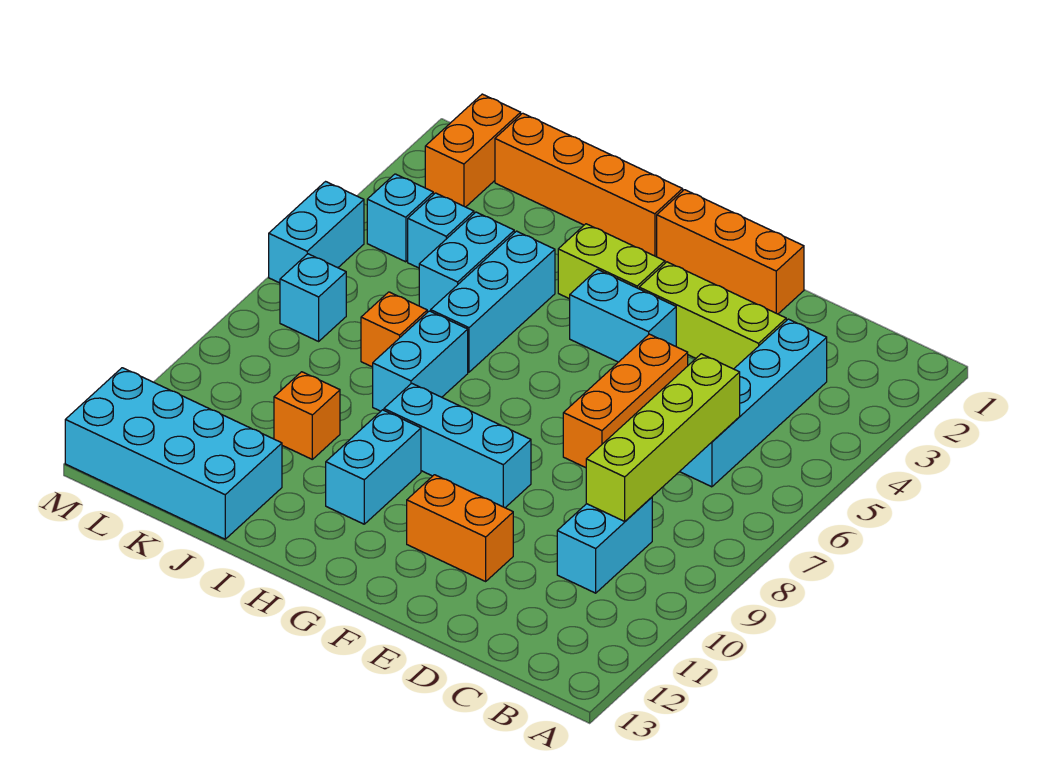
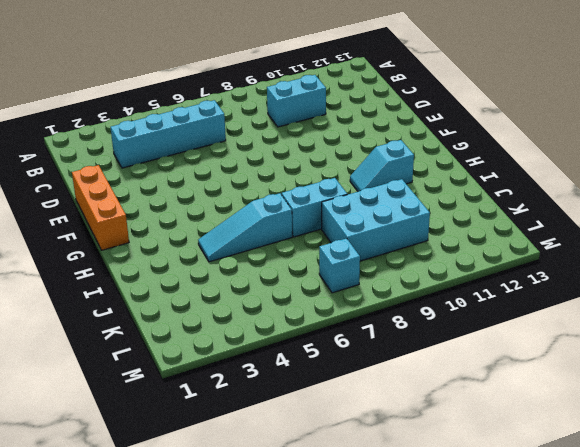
cyan slope H10:H11 level 1 top 11 -> cyan brick H10:H11 level 1
cyan slope I4:I6 level 1 top 6 -> cyan brick I4:I6 level 1
cyan brick J8:K10 level 1 -> orange brick J10 level 1
none -> lime brick D3:F3 level 1
none -> orange brick E5:E7 level 1
none -> orange brick E11:F11 level 1

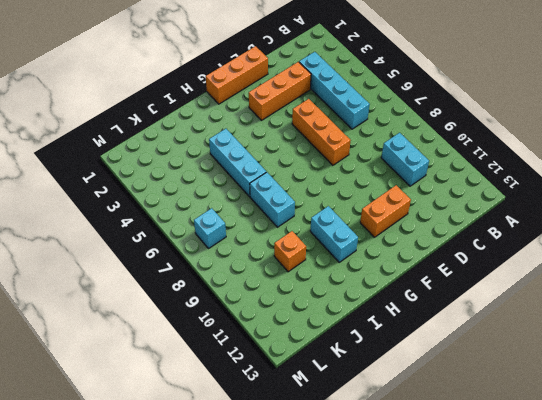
orange brick D3:F3 level 1 -> lime brick D3:F3 level 1
none -> cyan brick F4:G4 level 1
none -> cyan brick F9:H9 level 1
none -> lime brick G3:H3 level 1

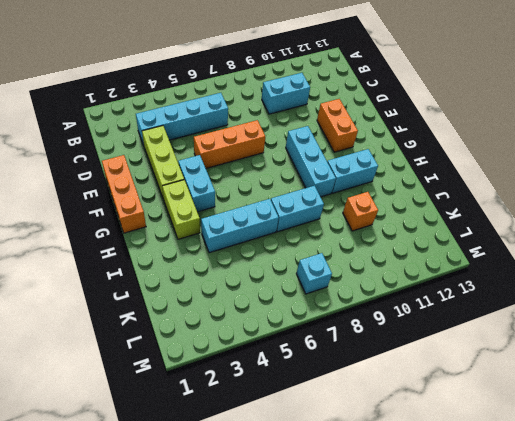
none -> orange brick H1:K1 level 1
none -> cyan brick J4:J5 level 1
none -> orange brick J7 level 1

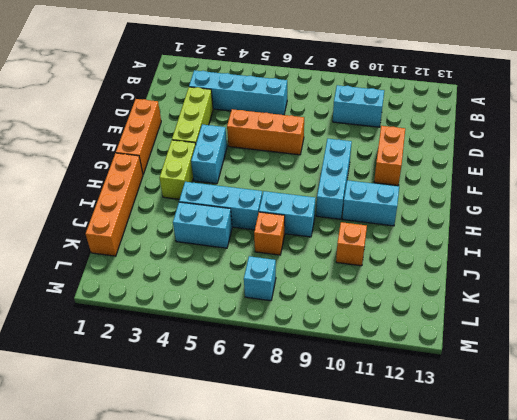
none -> cyan brick J12:M13 level 1
none -> cyan brick K4 level 1
none -> orange brick L1:L2 level 1

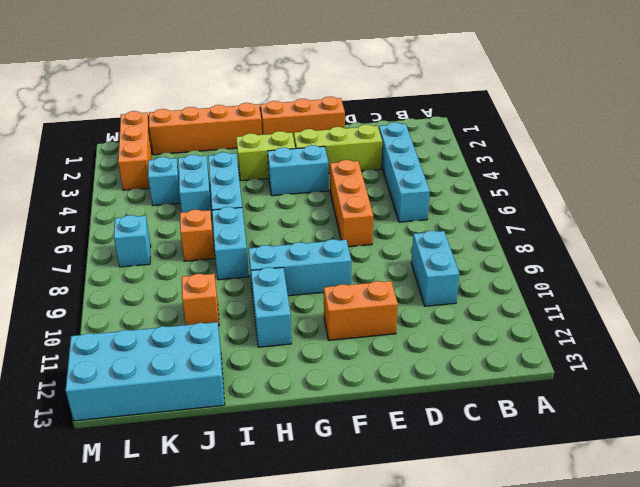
orange brick L1:L3 level 1 -> orange brick L1:L2 level 1
none -> cyan brick L4 level 1
none -> cyan brick M5:M6 level 1
none -> lime brick C6:C9 level 2

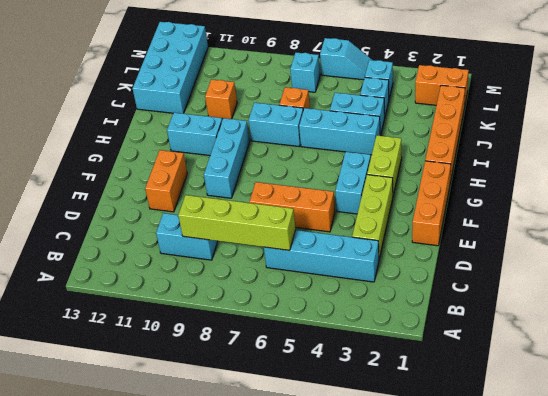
cyan slope M5:M6 level 1 top 6 -> cyan brick M5:M6 level 1

